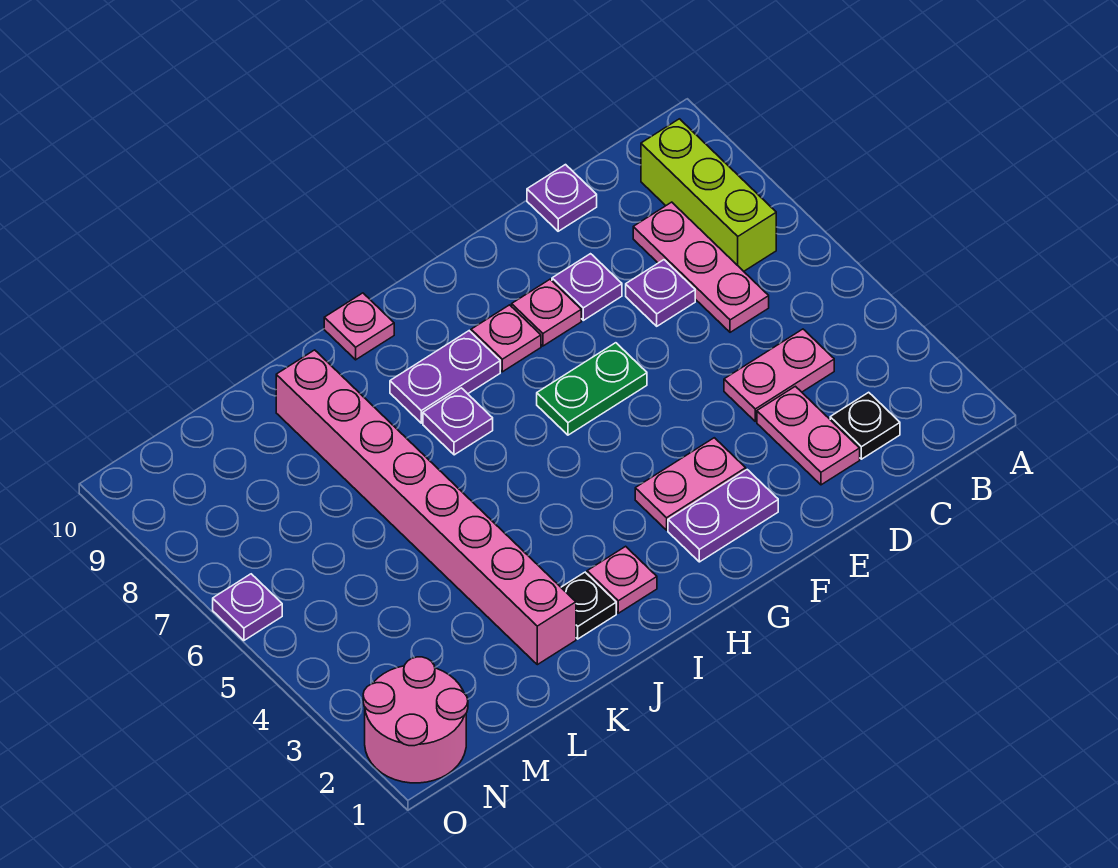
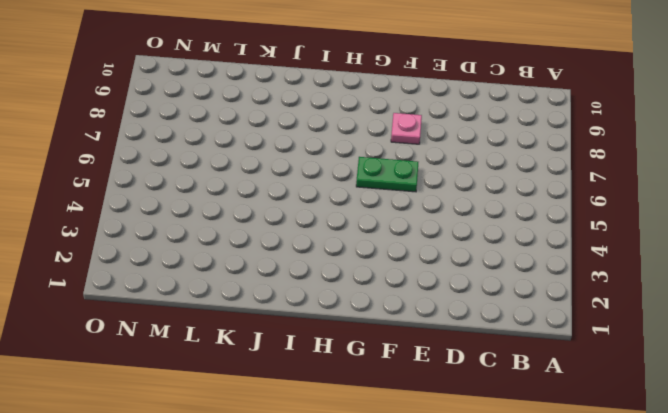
none -> lime brick B7:B9 level 1
none -> black plate C2 level 1
none -> pink plate C4:D4 level 1

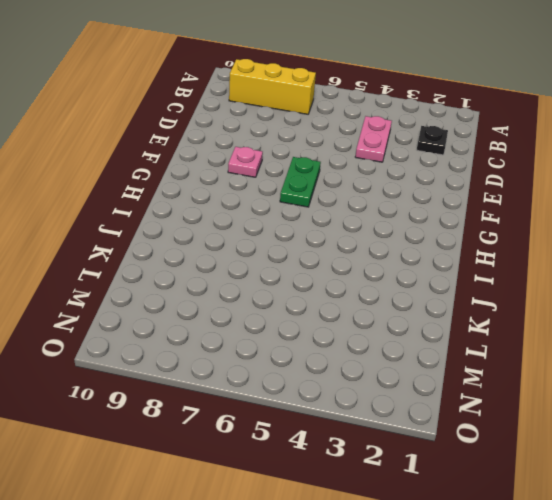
yellow brick B7:B9 level 1 -> lime brick B7:B9 level 1
none -> pink plate C6:C8 level 1
none -> pink plate D2:D3 level 1
none -> purple plate D7 level 1

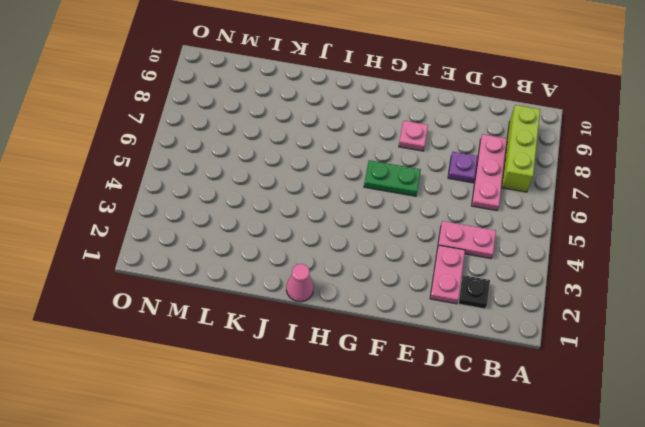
pink cone I1 level 1 -> none
none -> purple plate D10 level 1
none -> purple plate E8 level 1
none -> purple plate F2:G2 level 1

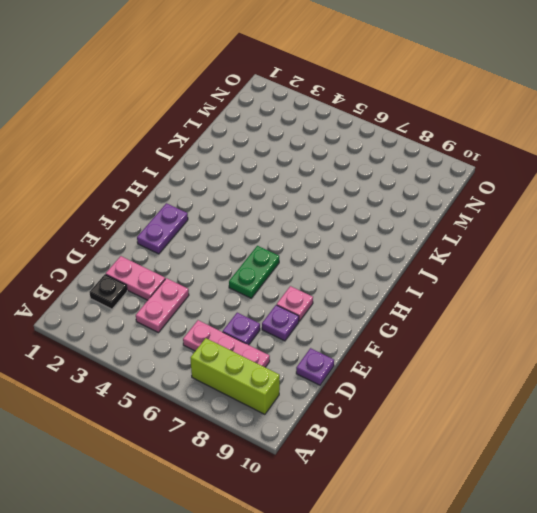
none -> pink plate F3:G3 level 1
none -> pink plate G8 level 1
none -> purple plate H8:I8 level 1

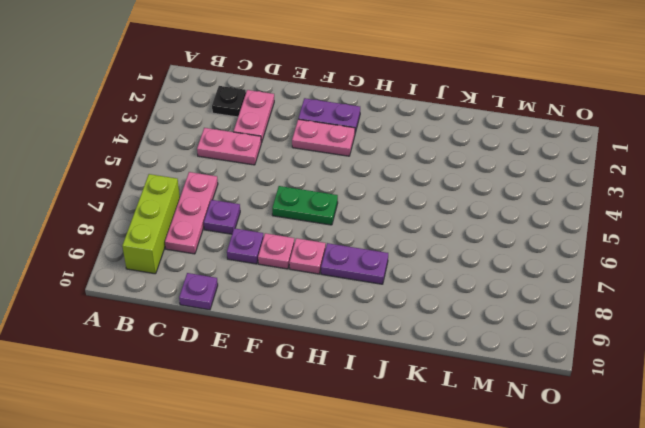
none -> pink plate I2 level 1
none -> purple plate I7 level 1
none -> pink plate I10 level 1

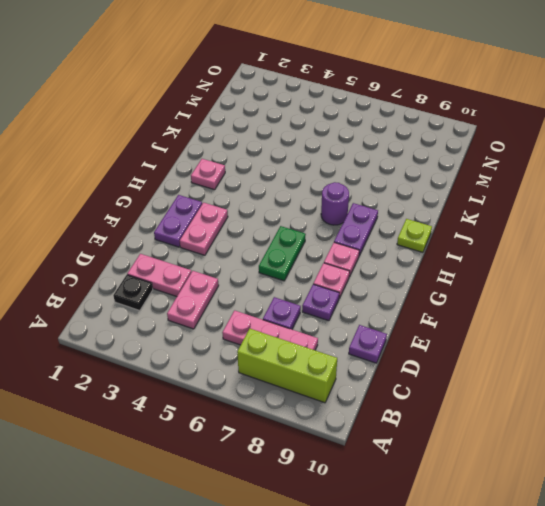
purple round brick I7 level 1 -> purple plate I7 level 1
lime plate I10 level 1 -> pink plate I10 level 1
none -> black plate J2 level 1
none -> pink brick K2:K9 level 1
none -> pink round brick N1:O2 level 1

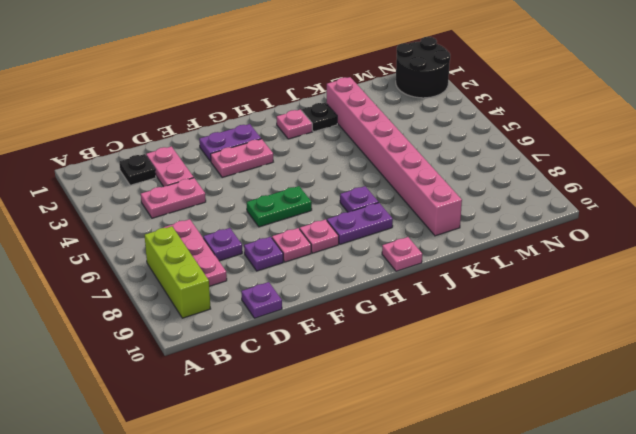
black round brick N1:O2 level 1 -> pink round brick N1:O2 level 1
none -> purple plate O6 level 1

